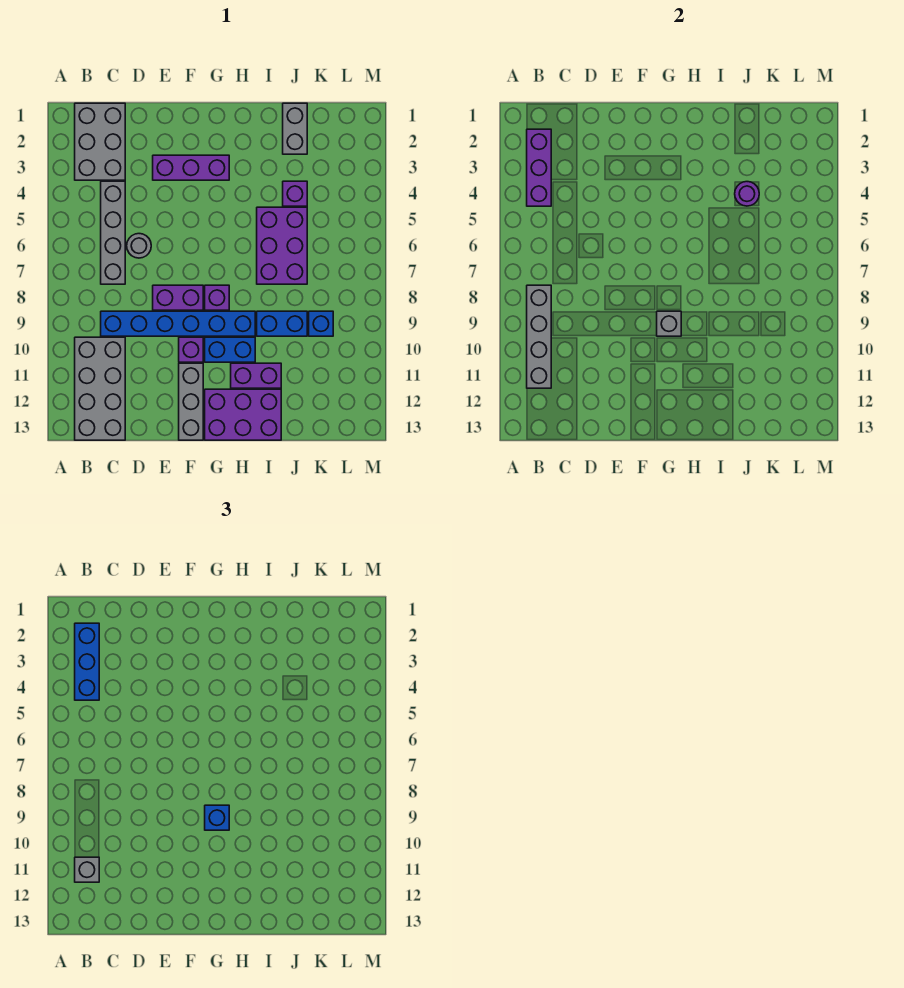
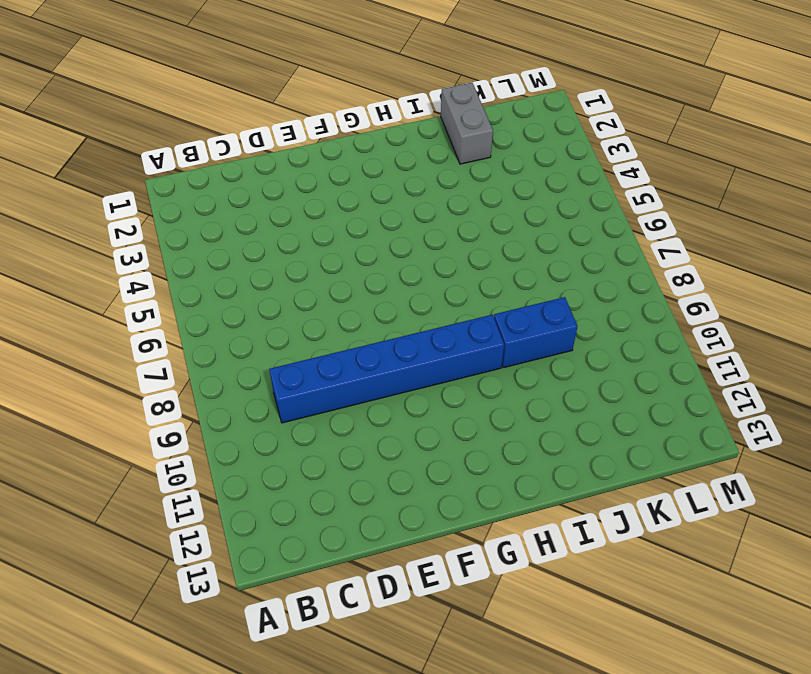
none -> grey brick B1:C3 level 1
none -> grey brick B10:C13 level 1
none -> grey brick C4:C7 level 1

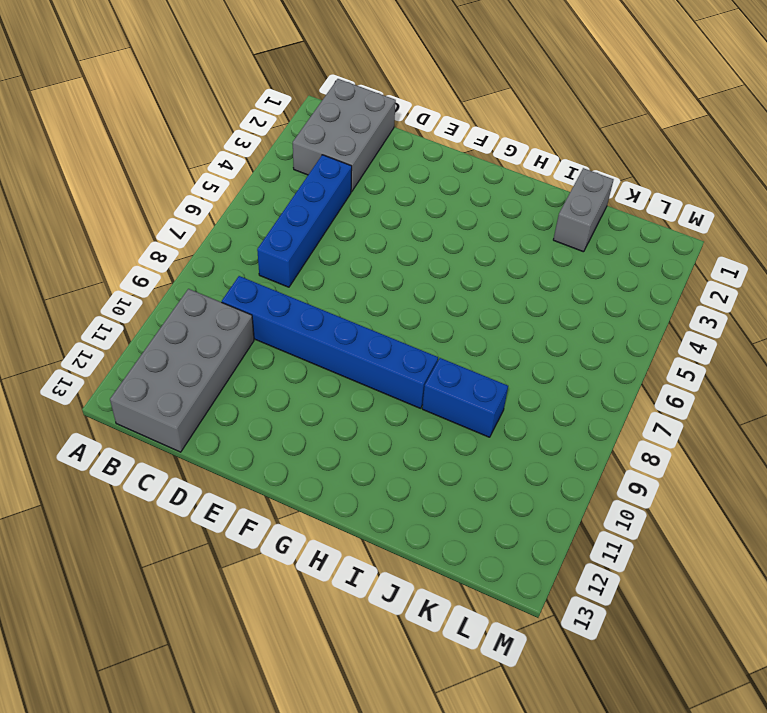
blue brick C4:C7 level 1 -> grey brick C4:C7 level 1
none -> grey round brick D6 level 1
none -> purple brick E3:G3 level 1
none -> purple brick E8:F8 level 1

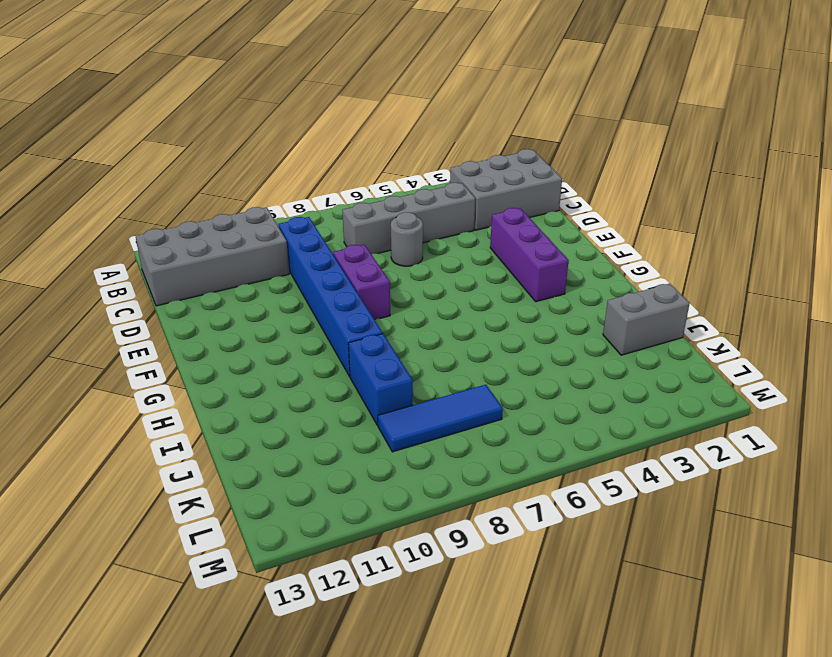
blue tile K7:K9 level 1 -> blue brick K9 level 1
none -> purple brick F10 level 1
none -> grey brick F11:F13 level 1
none -> purple brick G8 level 1

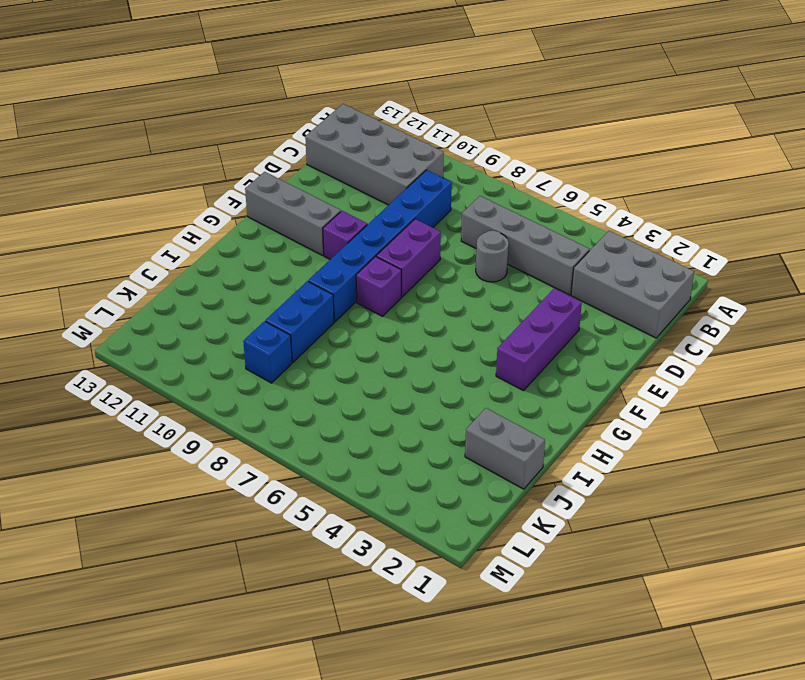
none -> blue brick G10:H10 level 1
none -> purple brick G12:I13 level 1
none -> purple brick H11:I11 level 1

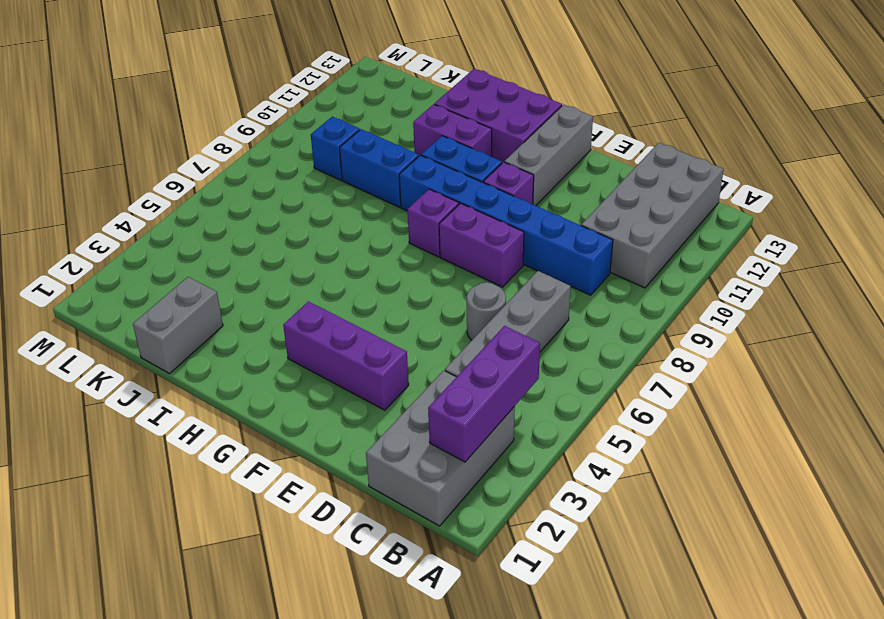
none -> purple brick I5:J7 level 1
none -> purple brick J4 level 1
none -> grey brick B8:B11 level 2

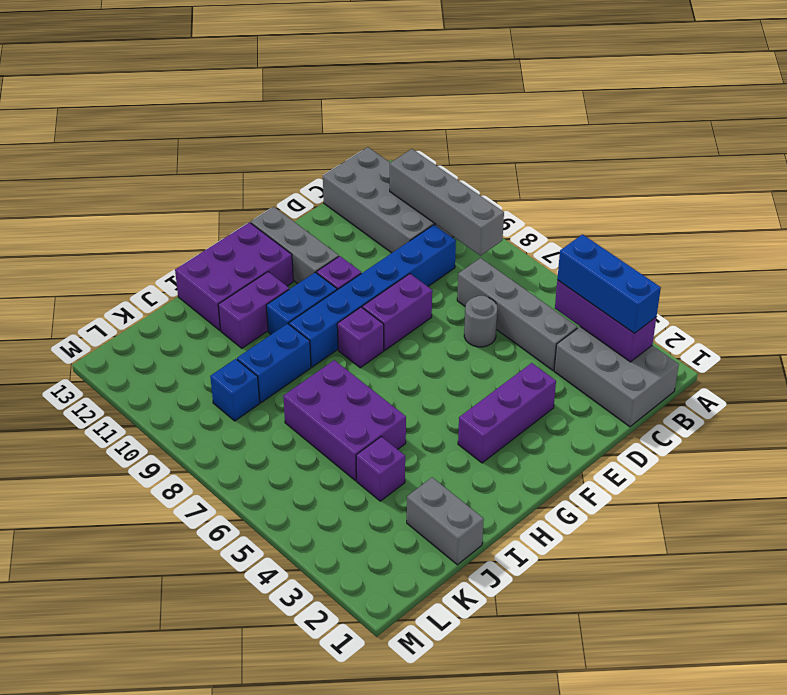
none -> grey brick G9 level 2
none -> purple round brick J4 level 2
none -> grey brick B11 level 3

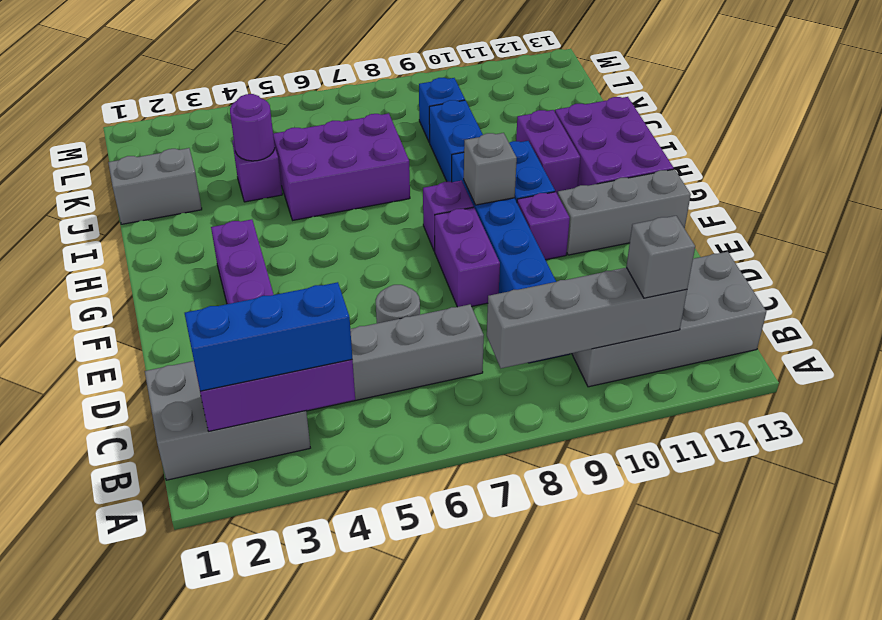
none -> blue brick G9 level 3

